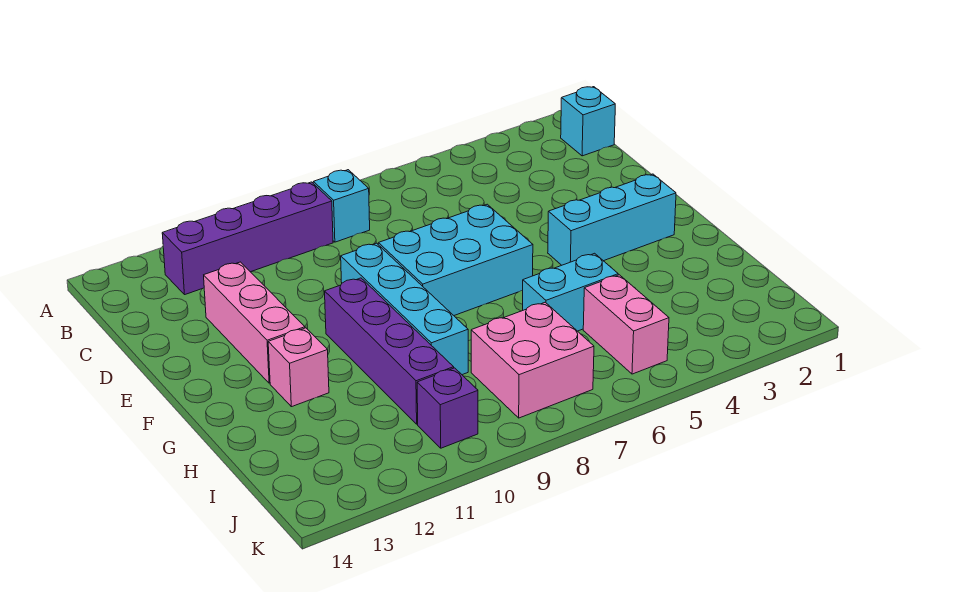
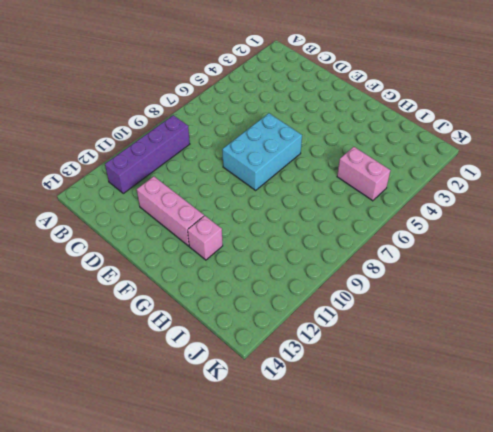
none -> cyan brick B1 level 1
none -> cyan brick B8 level 1
none -> cyan brick E9:H9 level 1

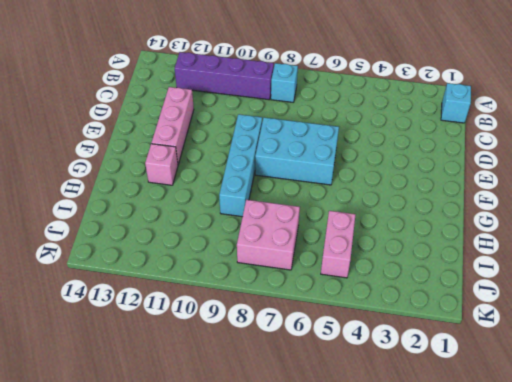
none -> cyan brick F2:F4 level 1
none -> purple brick F10:I10 level 1
none -> cyan brick H5:H6 level 1

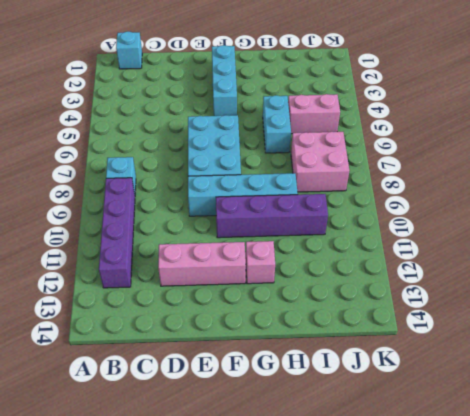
none -> purple brick J10 level 1

